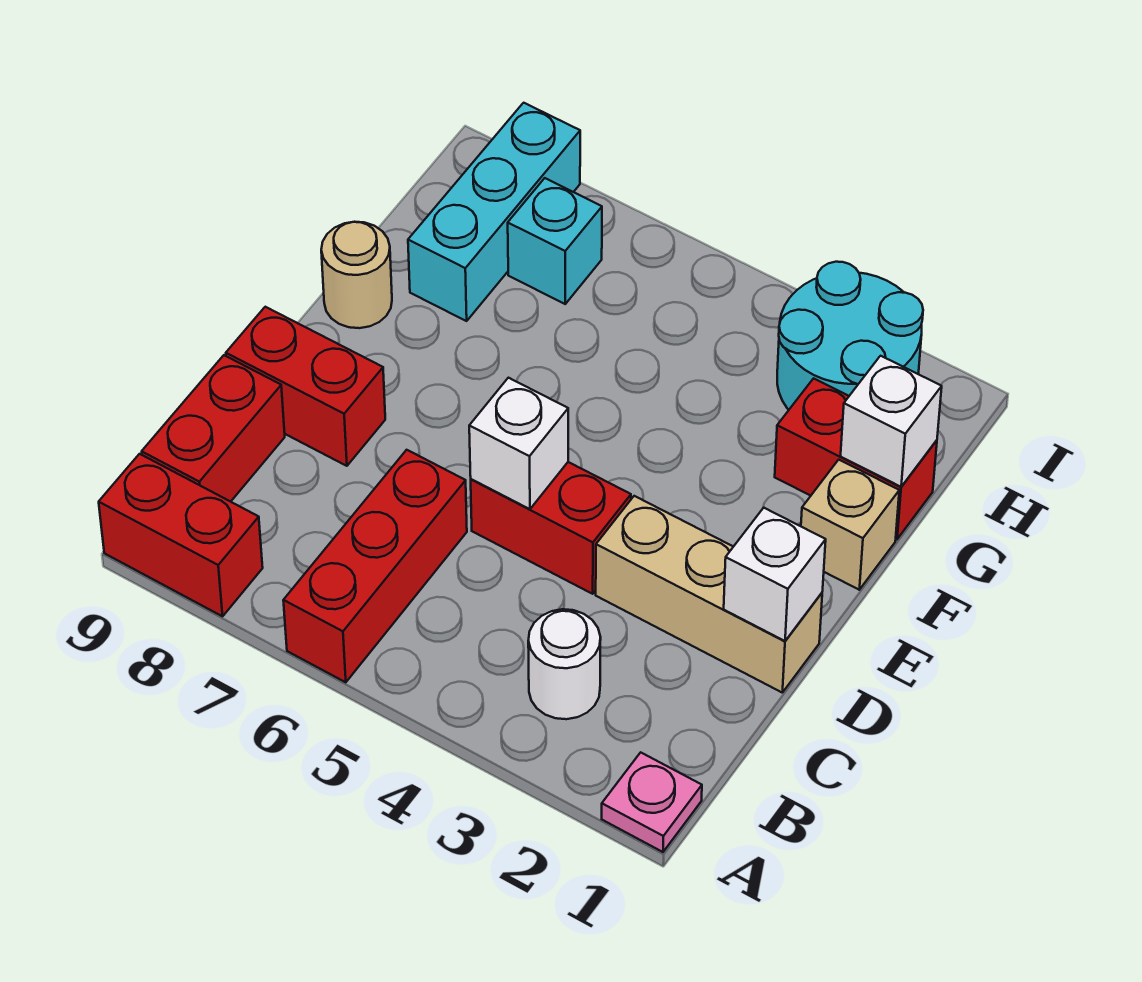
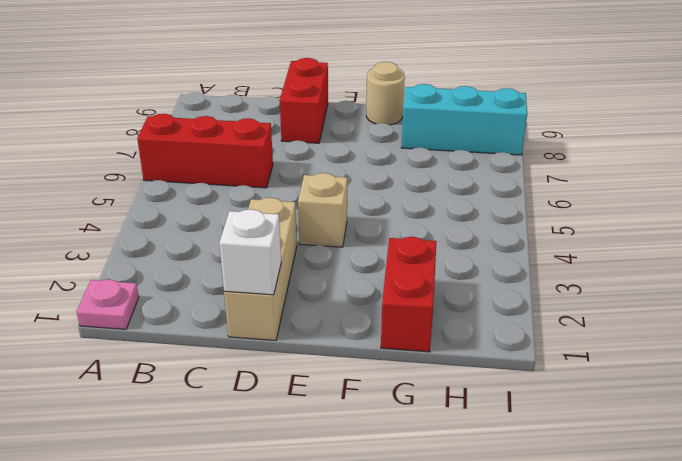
tan brick E4 level 1 -> tan brick F1 level 1
none -> red brick A8:A9 level 1
none -> white round brick B3 level 1
none -> red brick B9:C9 level 1

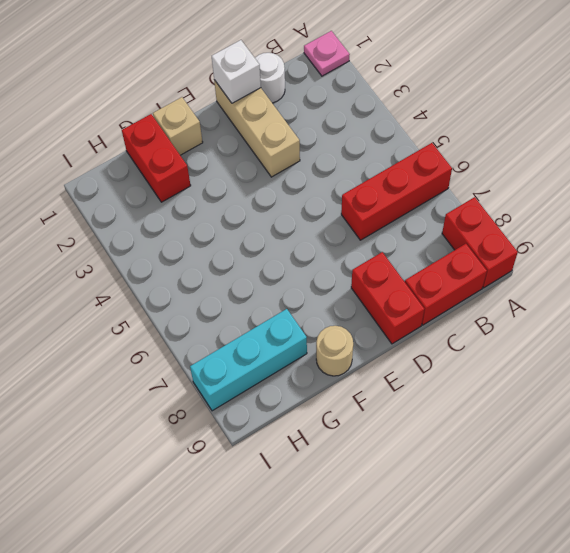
white round brick C1 level 1 -> white round brick B3 level 1
none -> red brick D4:D5 level 1
none -> cyan round brick H2:I3 level 1
none -> cyan brick H7 level 1

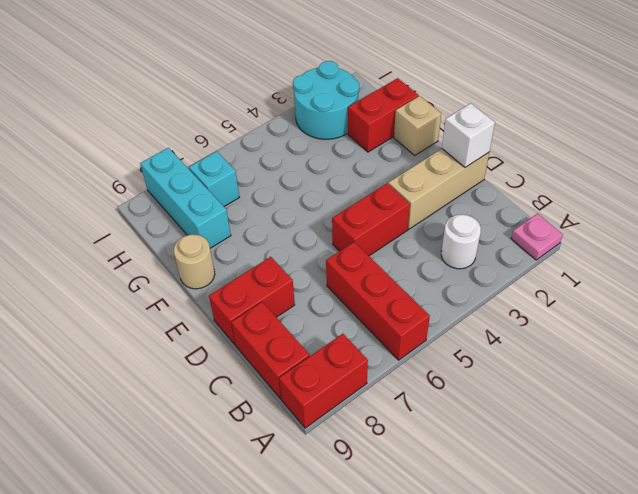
none -> white brick D5 level 2
none -> white brick G1 level 2

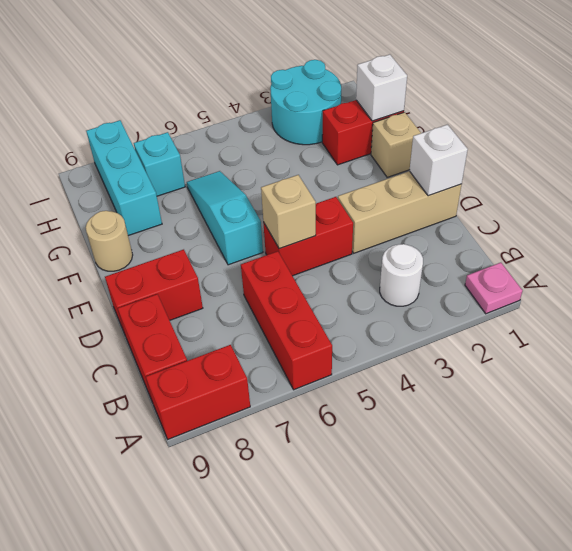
tan brick D5 level 2 -> white brick D5 level 2
cyan slope E6:G6 level 1 top E -> none

